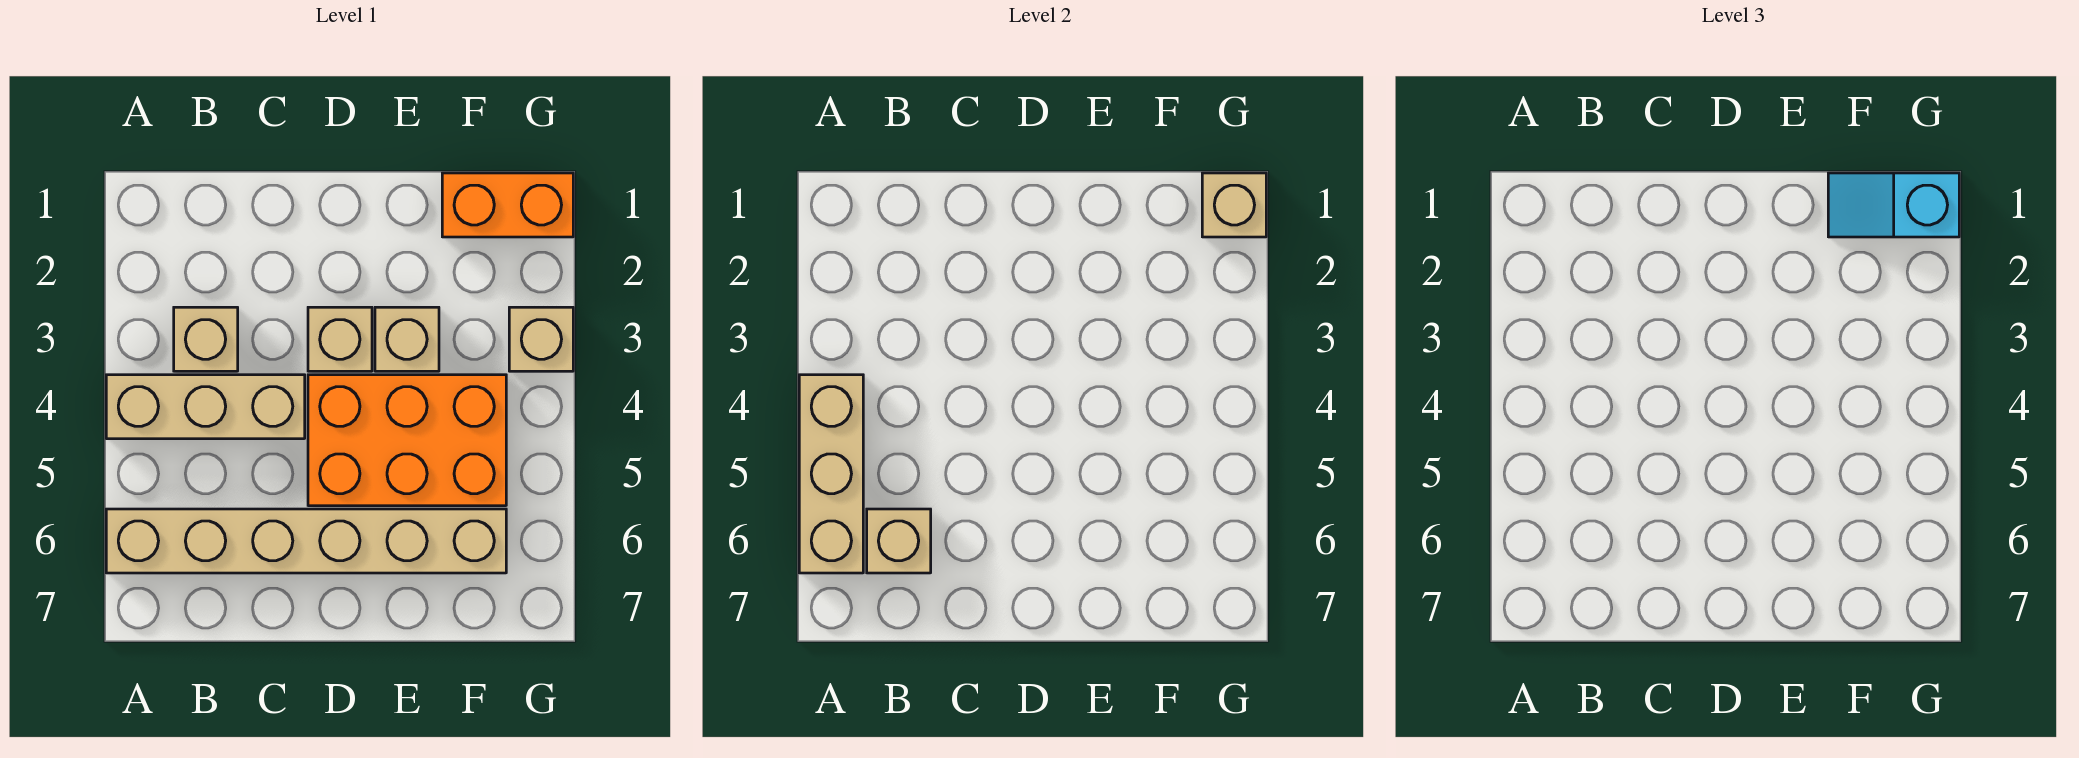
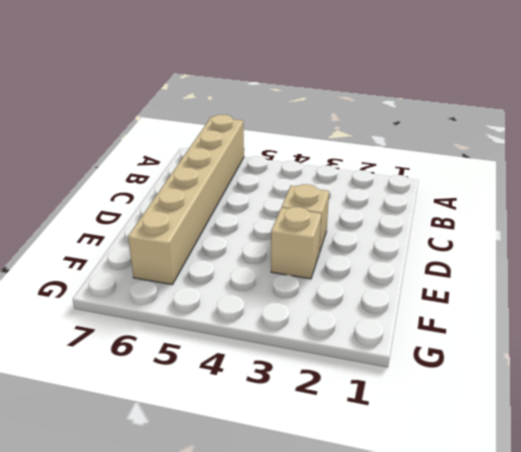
none -> tan brick A4:C4 level 1
none -> tan brick B3 level 1
none -> orange brick D4:F5 level 1

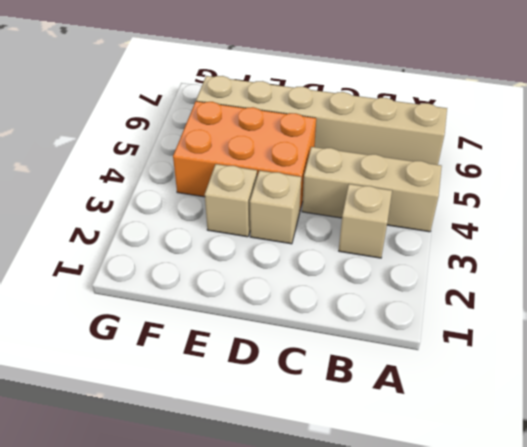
none -> orange brick F1:G1 level 1
none -> tan brick G3 level 1
none -> tan brick A4:A6 level 2

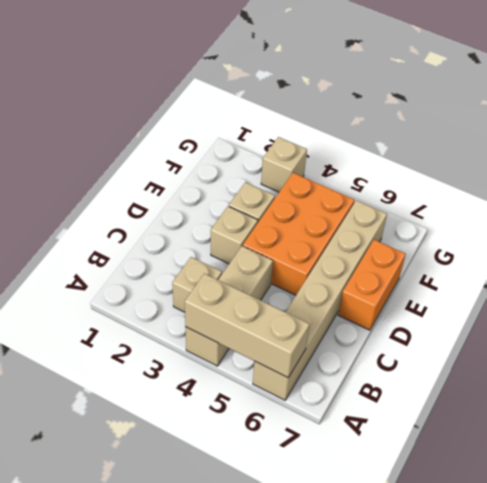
orange brick D7:E7 level 1 -> orange brick F1:G1 level 1
none -> tan brick B6 level 2
none -> tan brick G1 level 2
none -> cyan slope F1:G1 level 3 top G

